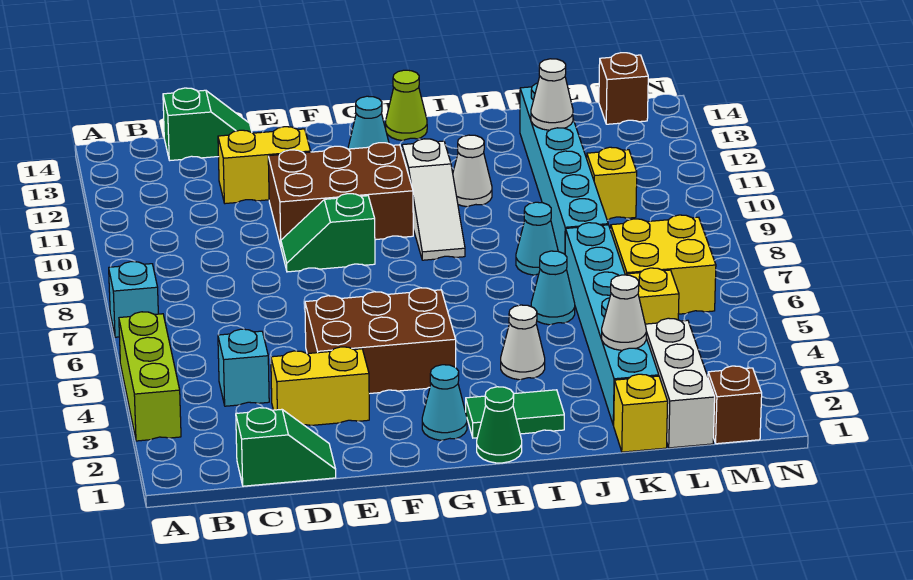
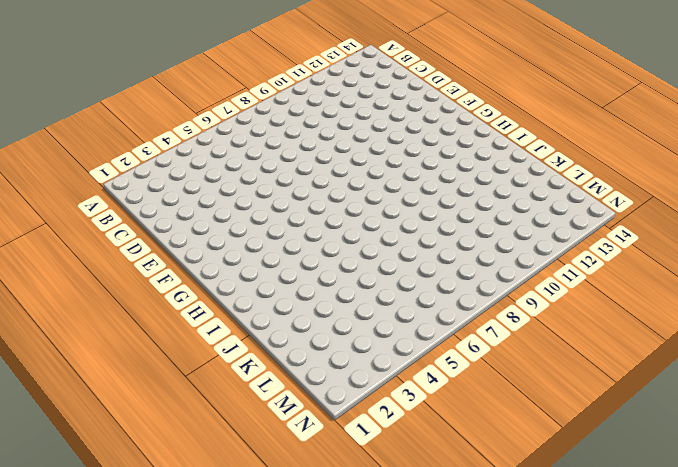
none -> lime brick A3:A5 level 1
none -> cyan brick A7 level 1
none -> green slope C1:D1 level 1 top C
none -> cyan brick C4 level 1

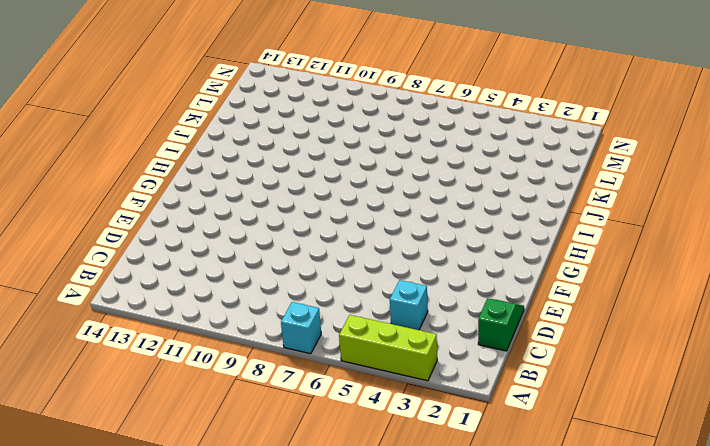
none -> green slope C14:D14 level 1 top C
none -> yellow brick D3:E3 level 1
none -> yellow brick D12:E12 level 1
none -> brown brick E4:G5 level 1

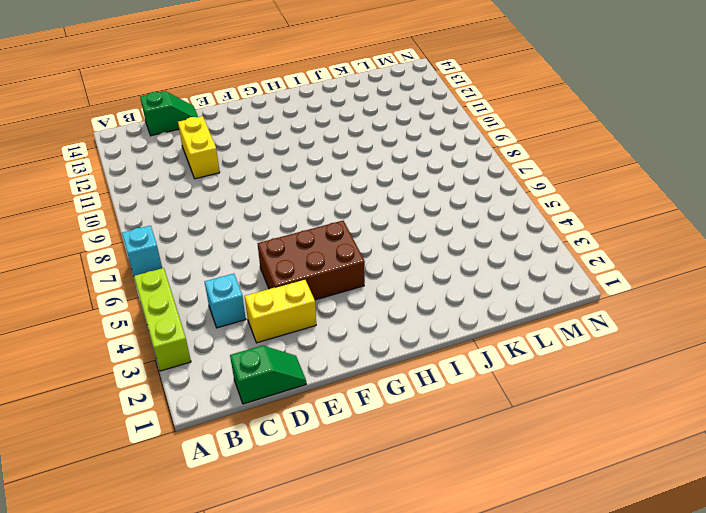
yellow brick D11:D12 level 1 -> yellow brick D12:E12 level 1
none -> green slope E9:F9 level 1 top F
none -> brown brick E10:G11 level 1
none -> cyan cone G2 level 1
none -> cyan cone G13 level 1

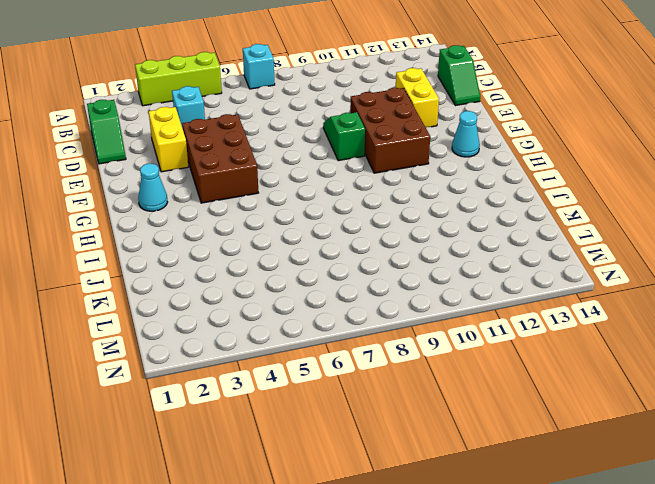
none -> green cone H1 level 1
none -> green tile H2:I2 level 1
none -> white slope H9:H11 level 1 top 11
none -> lime cone H14 level 1

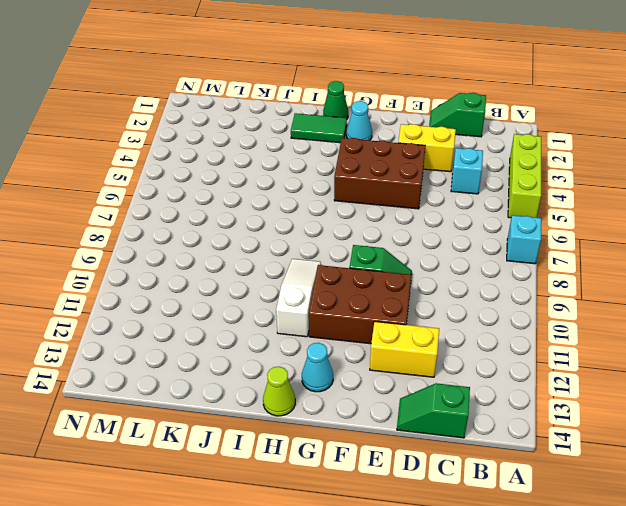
none -> white cone I4 level 1
none -> white cone I11 level 1
none -> cyan cone J6 level 1
none -> cyan cone J8 level 1

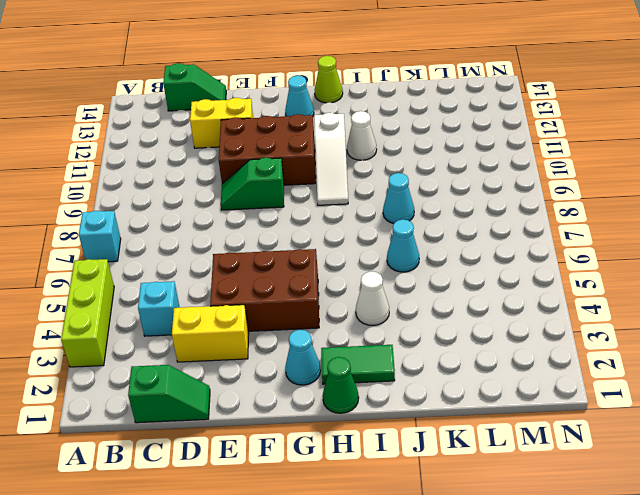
none -> yellow brick K1 level 1
none -> cyan brick K2:K7 level 1
none -> cyan brick K8:K13 level 1
none -> white brick L1:L3 level 1

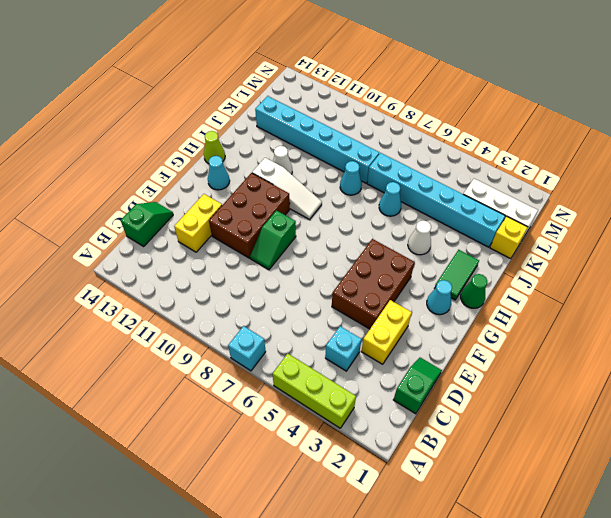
none -> yellow brick L5 level 1
none -> yellow brick L6:M7 level 1
none -> yellow brick L10 level 1
none -> brown brick M1 level 1

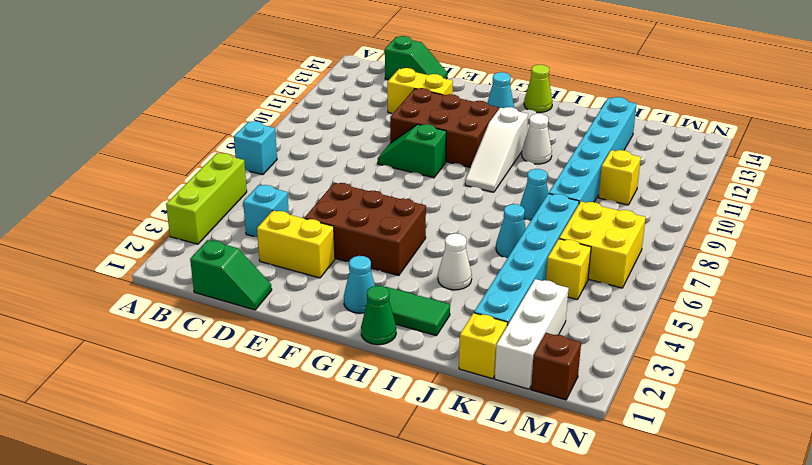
none -> brown brick M14 level 1
none -> white cone K3 level 2
none -> white cone K12 level 2

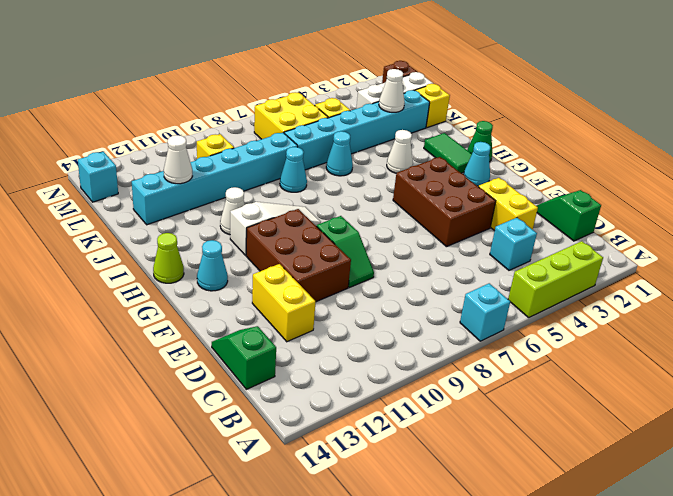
cyan brick M14 level 1 -> brown brick M14 level 1

